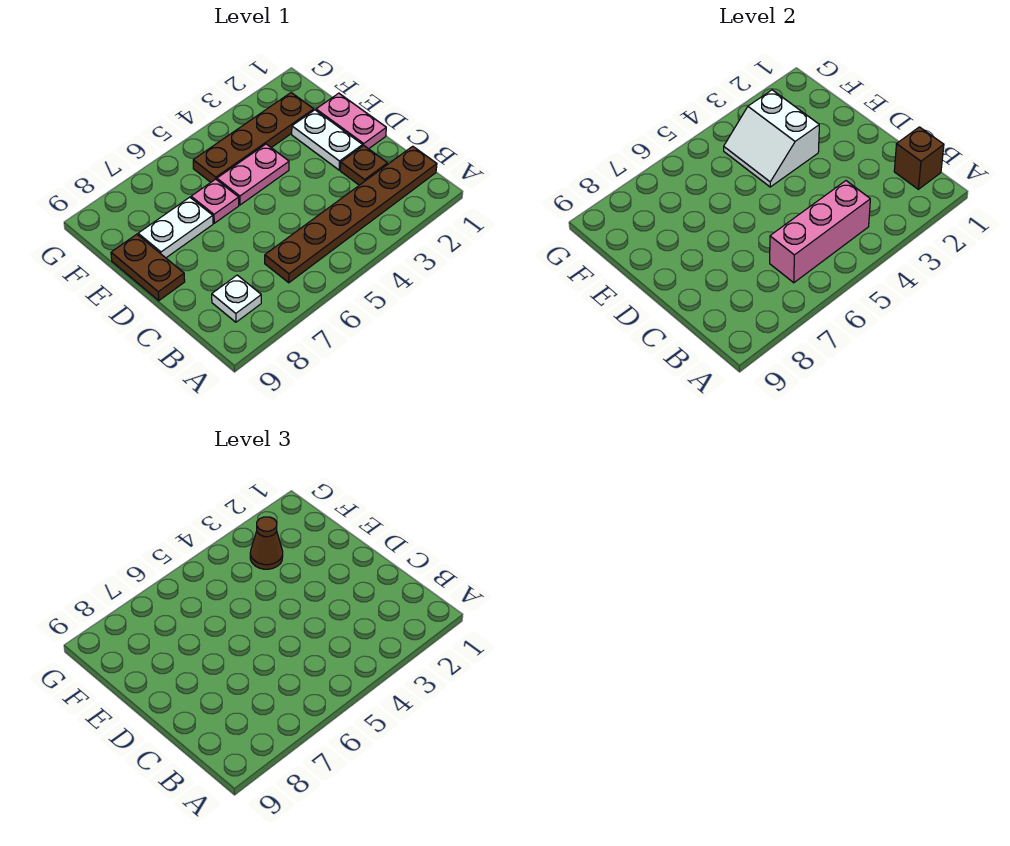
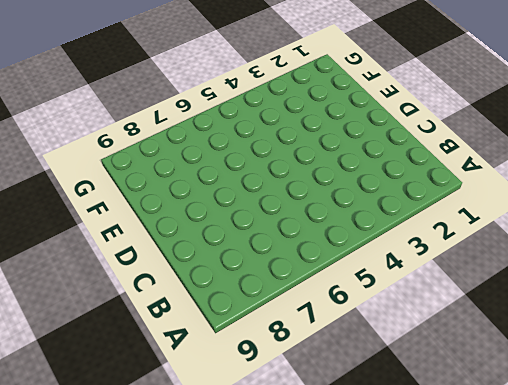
none -> brown plate B1:B6 level 1
none -> white plate B8 level 1
none -> brown plate C2 level 1

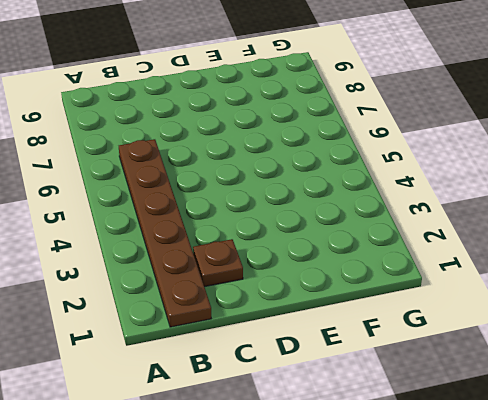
none -> white plate B8 level 1
none -> pink plate D1:E1 level 1
none -> white plate D2:E2 level 1

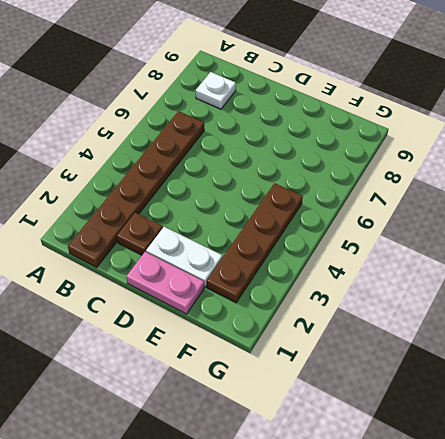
none -> brown plate D9:E9 level 1
none -> pink plate E4:E5 level 1
none -> pink plate E6 level 1

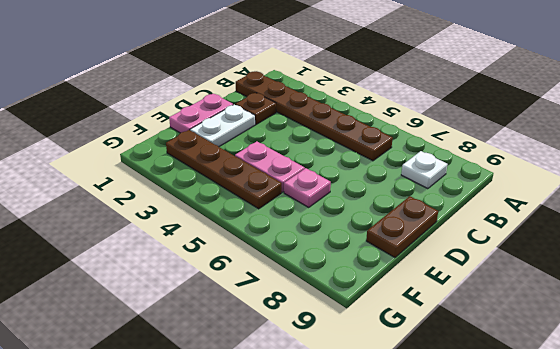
none -> white plate E7:E8 level 1
none -> brown brick B1 level 2
none -> pink brick B4:B6 level 2

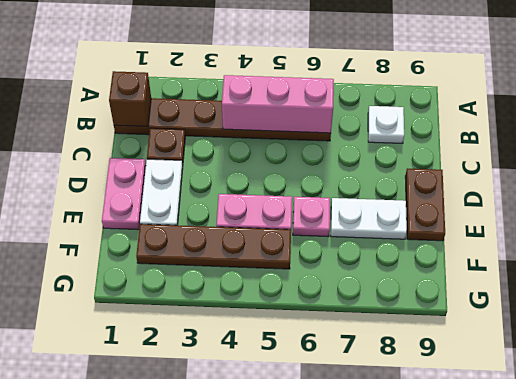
none -> white slope E3:F4 level 2 top 3
none -> brown cone F3 level 3

